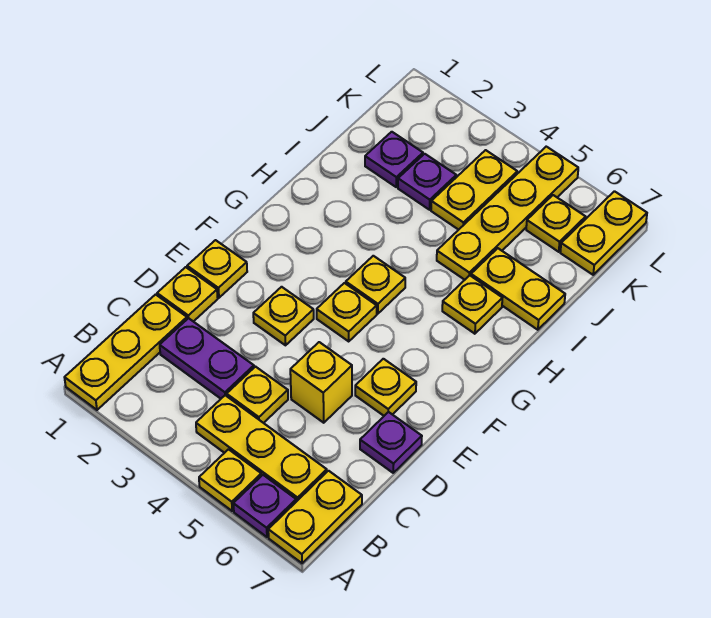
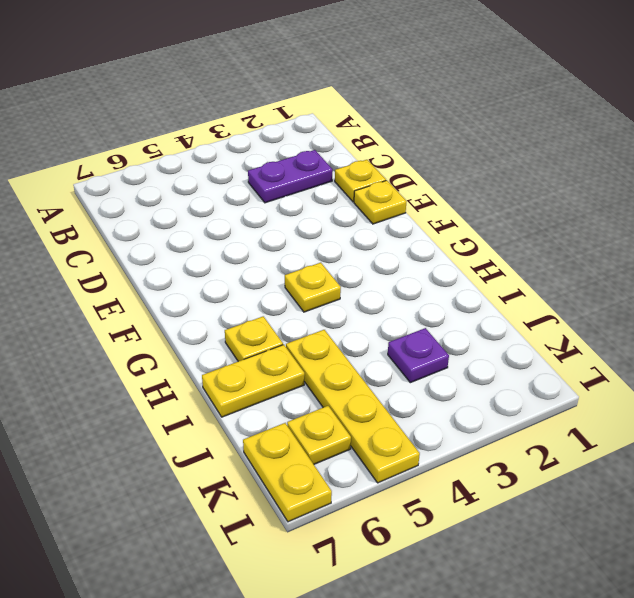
none -> yellow plate A1:C1 level 1
none -> yellow plate A5 level 1
none -> purple plate A6 level 1

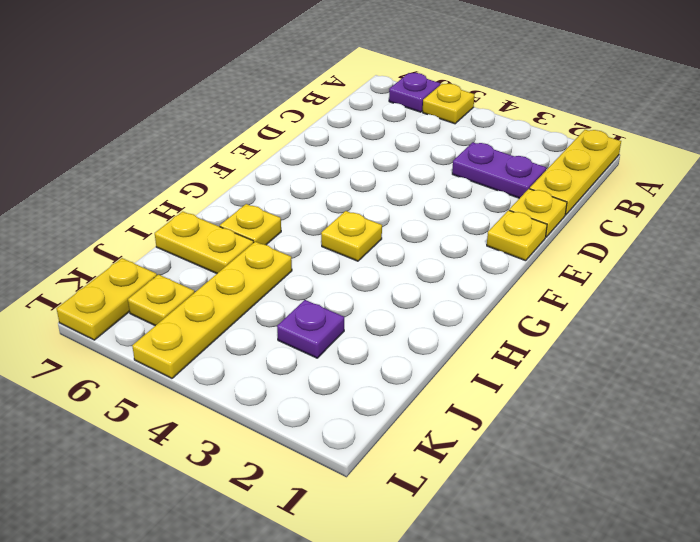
none -> yellow plate A7:B7 level 1
none -> yellow plate B4:B6 level 1
none -> yellow plate C4 level 1

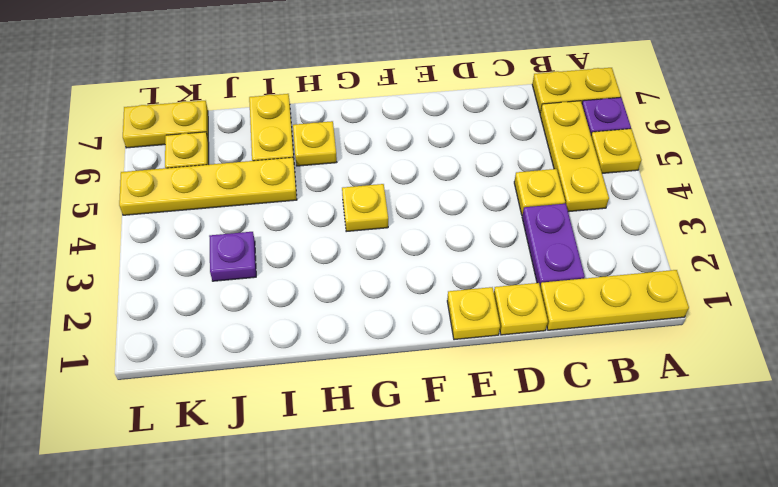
none -> yellow brick D5 level 1
none -> purple plate D7 level 1
none -> yellow plate E3 level 1

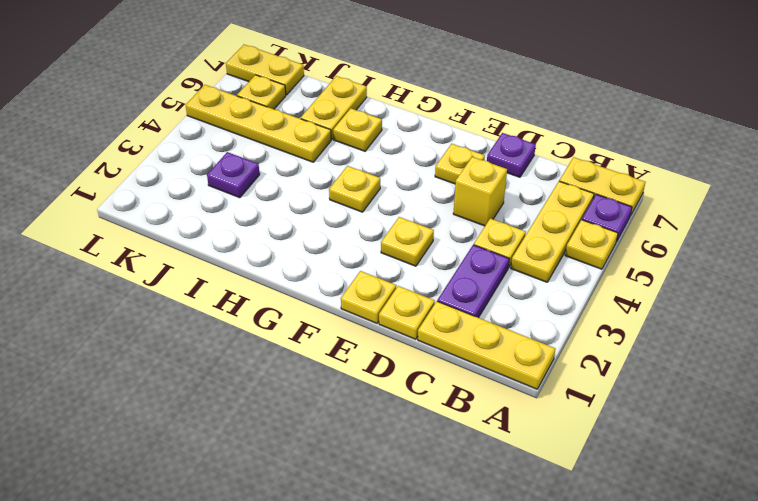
none -> yellow plate F4 level 1
none -> purple plate J2 level 1
none -> yellow plate J4:K4 level 1

